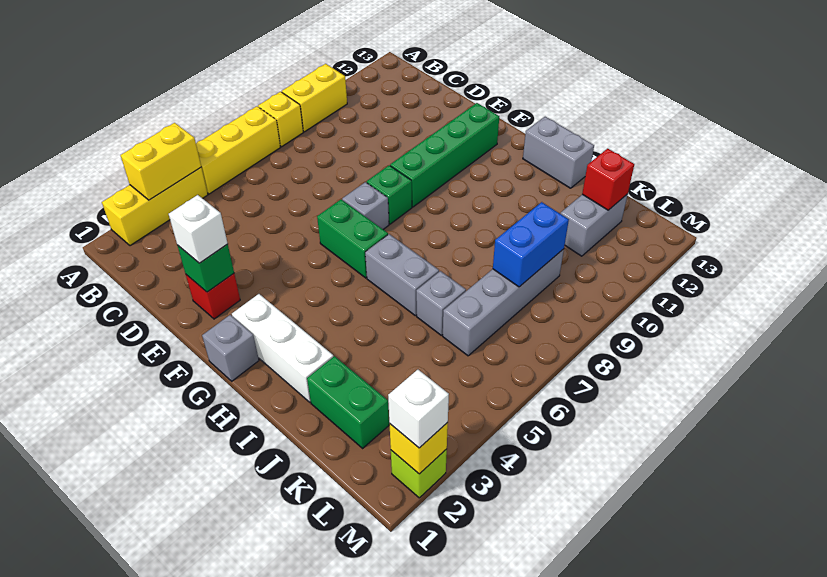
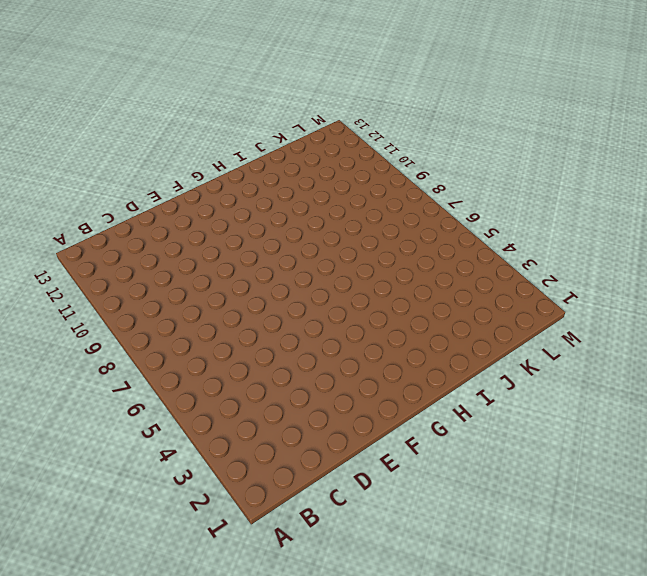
none -> yellow brick A2:A4 level 1
none -> yellow brick A5:A7 level 1
none -> yellow brick A8 level 1

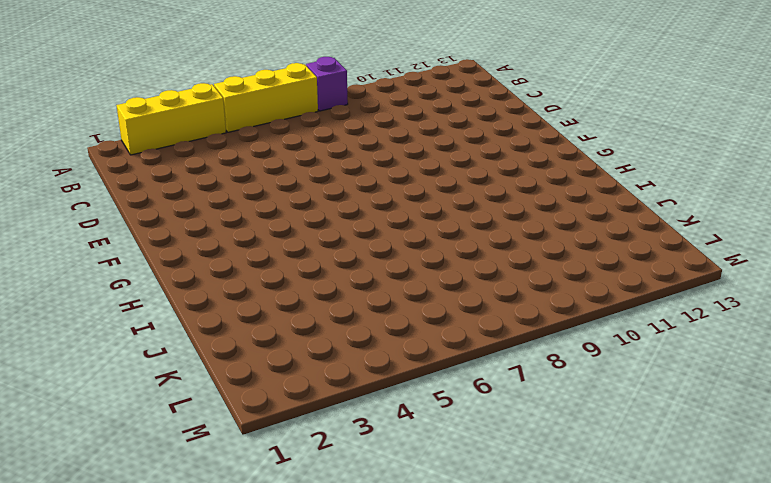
purple brick A8 level 1 -> yellow brick A8 level 1
none -> yellow brick A9:A10 level 1
none -> red brick E2 level 1
none -> green brick F6:G6 level 1

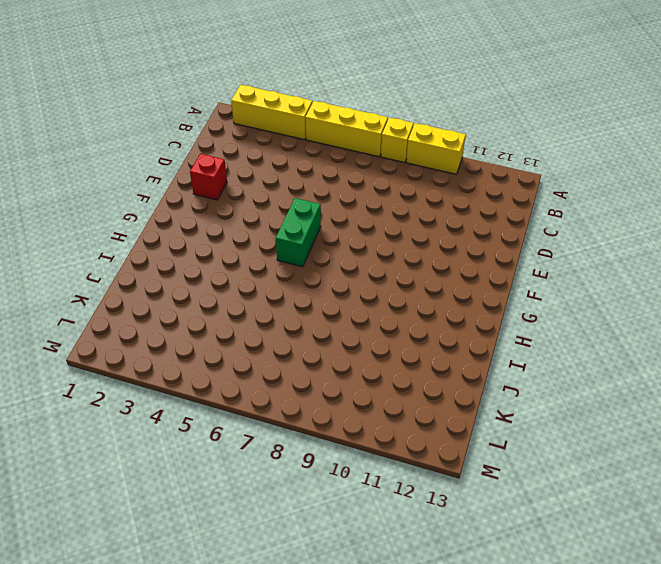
none -> grey brick F7 level 1
none -> green brick F8 level 1
none -> green brick F9:F12 level 1

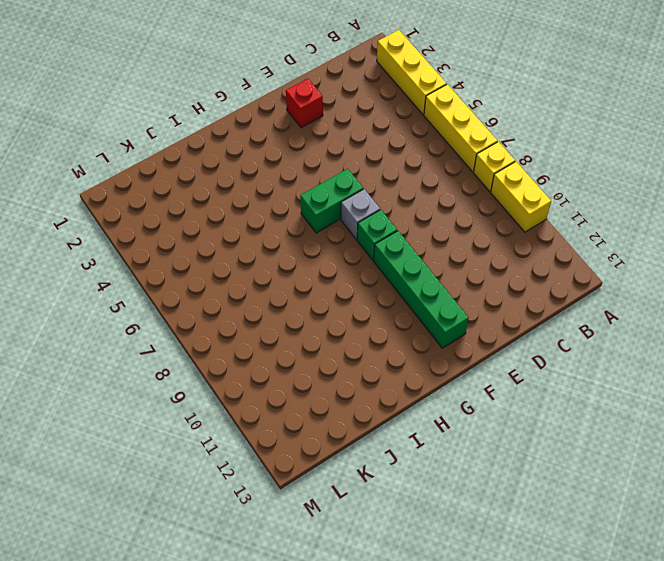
none -> grey brick G1 level 1
none -> white brick G2:I2 level 1
none -> grey brick H6:I6 level 1

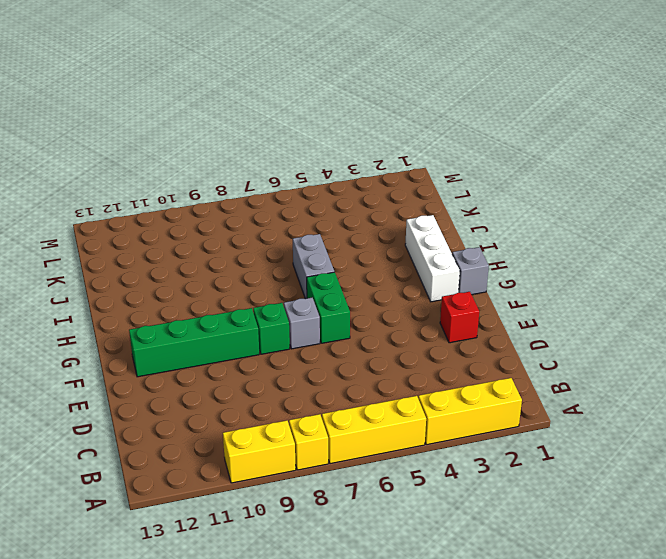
none -> grey brick H13:I13 level 1
none -> green brick J2:K2 level 1
none -> grey brick J6 level 1

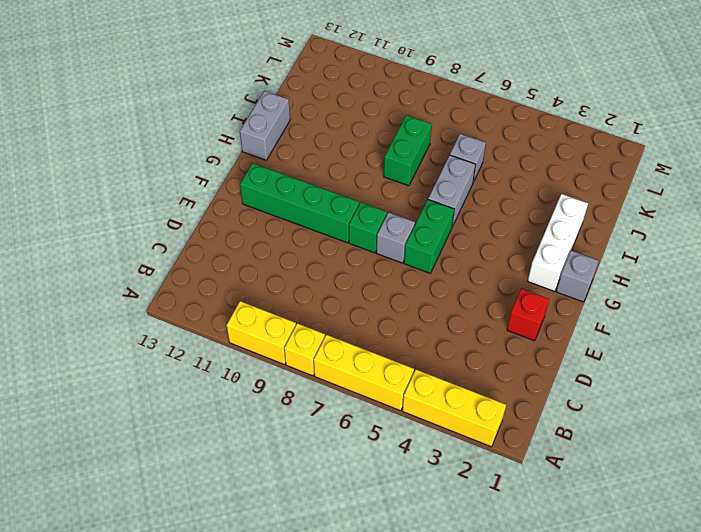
green brick I8:J8 level 1 -> green brick J2:K2 level 1
none -> grey brick K6:K9 level 1
none -> grey brick K11:K12 level 1
none -> lime brick M2 level 1

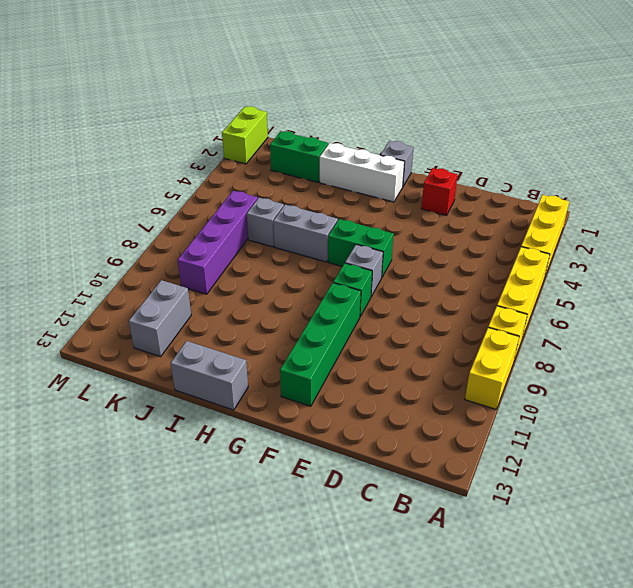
purple brick K6:K9 level 1 -> grey brick K6:K9 level 1
lime brick M1:M2 level 1 -> lime brick M2 level 1
none -> yellow brick A3:A4 level 2
none -> green brick E2 level 2
none -> blue brick K8:K9 level 2

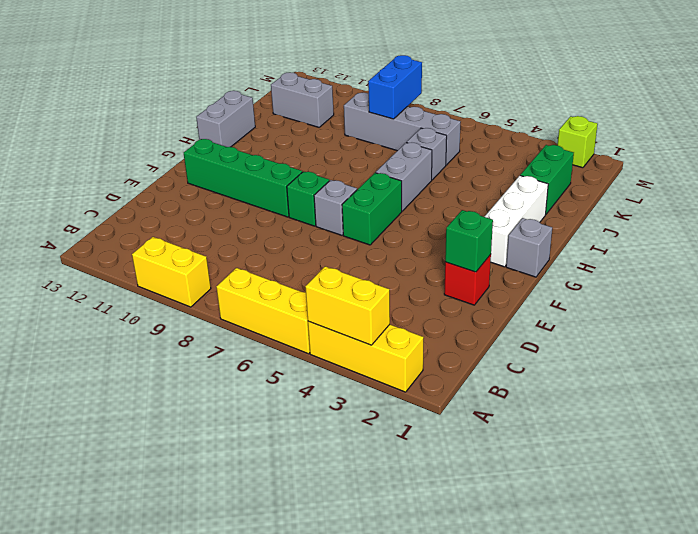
blue brick K8:L8 level 2 -> blue brick K8:K9 level 2
none -> yellow brick A8 level 1
none -> red brick K12 level 2
none -> yellow brick M2 level 2

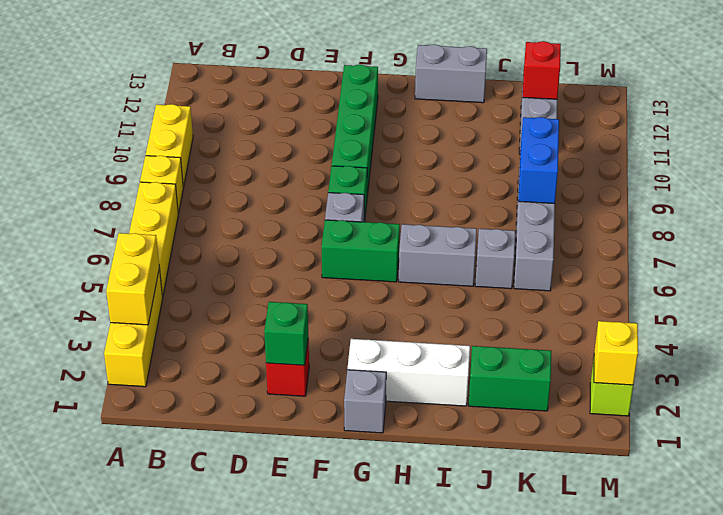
none -> white brick E2 level 3
none -> white brick M2 level 3

